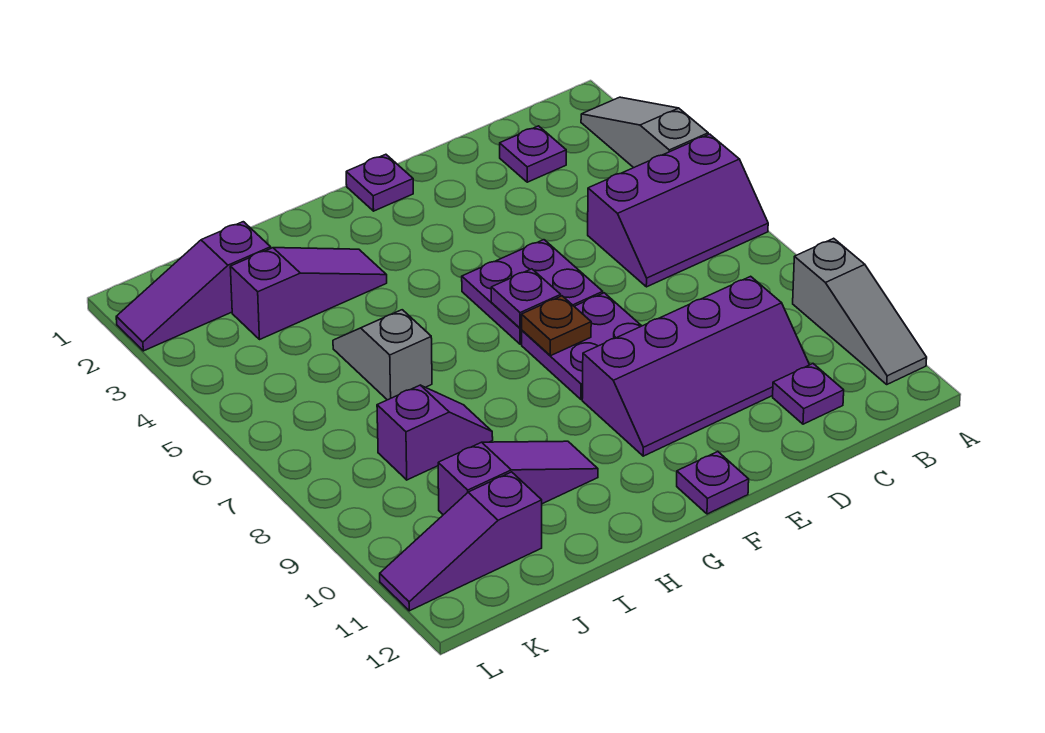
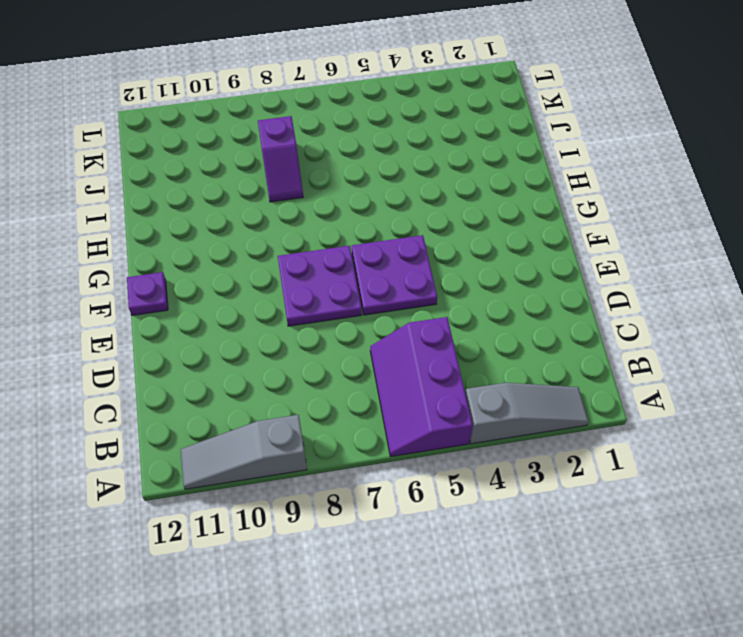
none -> purple plate C2 level 1
none -> purple slope C9:F10 level 1 top 9
none -> purple plate C11 level 1

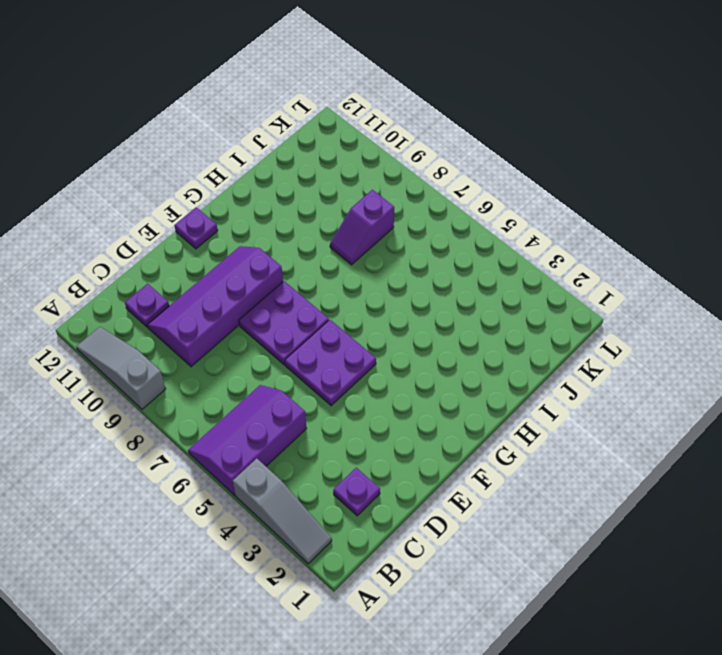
none -> purple plate F1 level 1
none -> purple slope H3:J3 level 1 top J
none -> purple slope H10:J10 level 1 top J

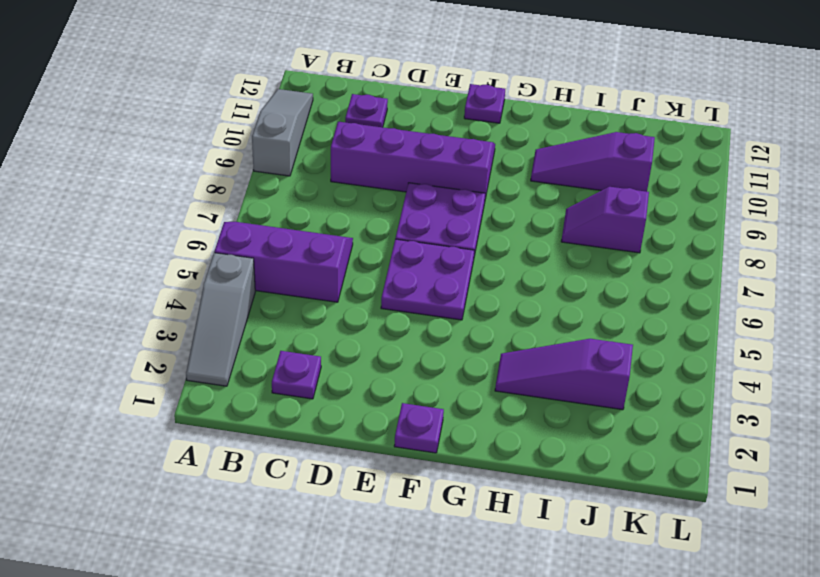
none -> grey slope I5:I6 level 1 top 6
none -> purple slope J2:L2 level 1 top J
none -> purple slope J11:L11 level 1 top J

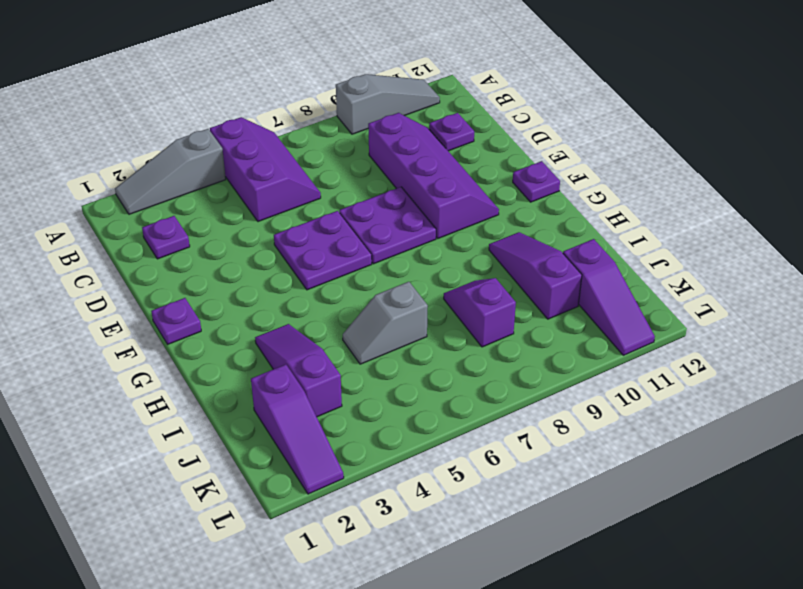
none -> purple plate F6 level 2
none -> brown plate F7 level 2

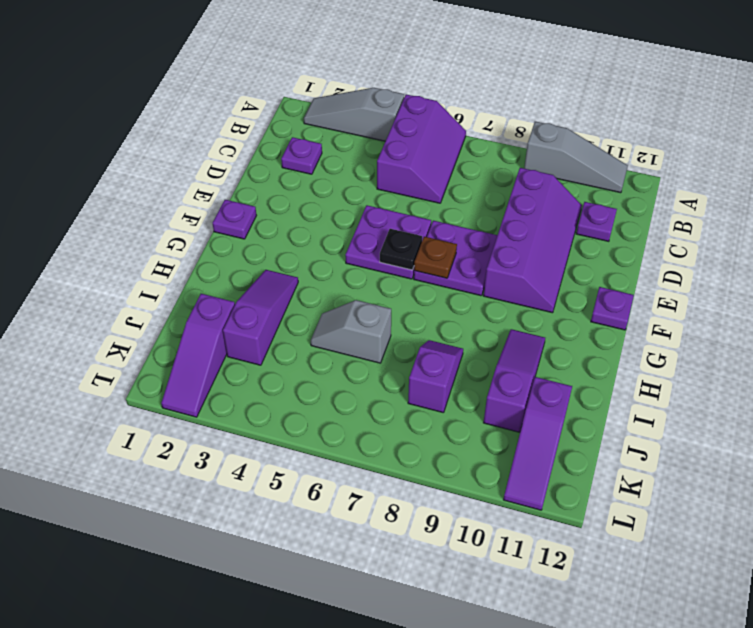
black plate F6 level 2 -> purple plate F6 level 2

